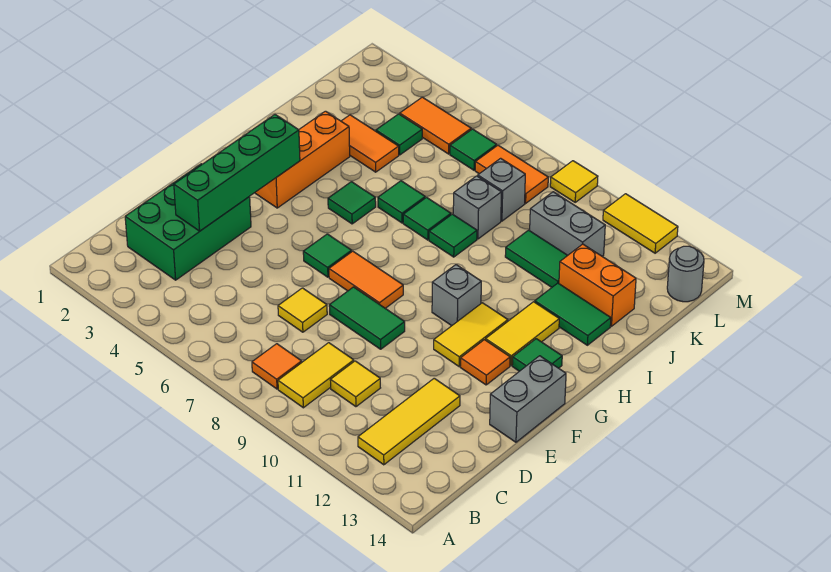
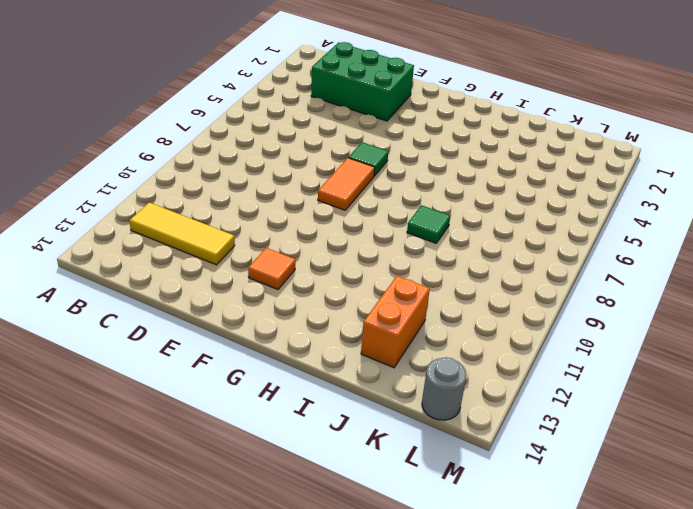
none -> orange tile B8 level 1
none -> yellow tile B9:C9 level 1
none -> yellow tile C10 level 1
none -> yellow tile D7 level 1

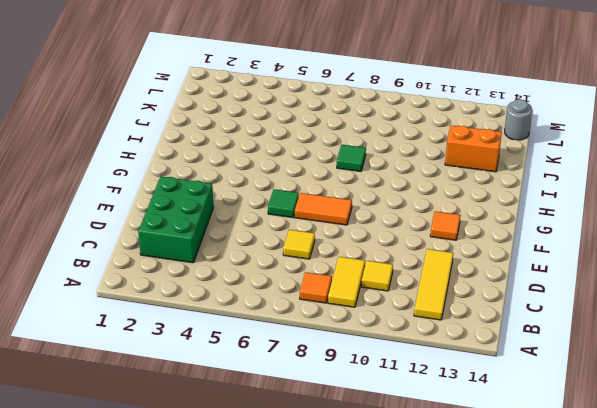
none -> green tile E8:E9 level 1
none -> grey brick E14:F14 level 1
none -> yellow tile F11:G11 level 1
none -> orange brick G3:I3 level 1

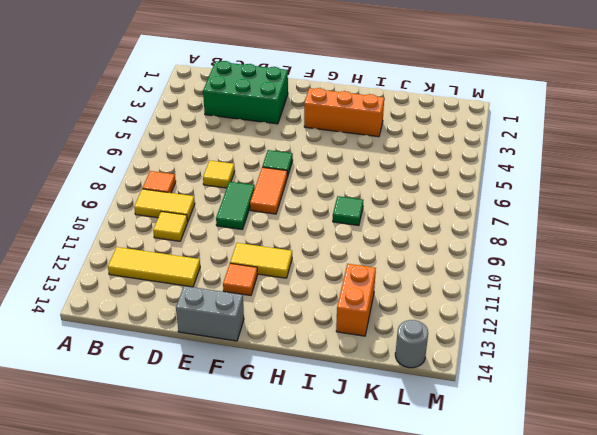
none -> grey brick G10 level 1
none -> yellow tile G12:H12 level 1
none -> green tile G13 level 1
none -> green tile H5 level 1

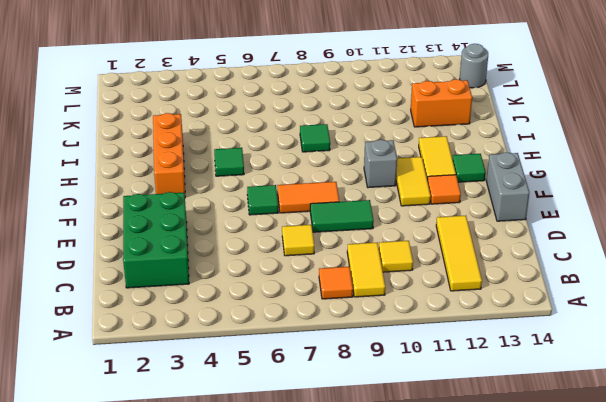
none -> green tile I6 level 1
none -> green tile I7 level 1
none -> green tile I12:I13 level 1
none -> orange tile J3:J4 level 1

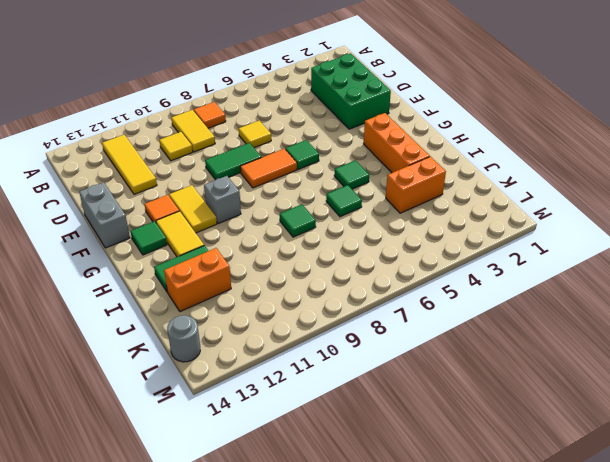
orange brick J3:J4 level 1 -> orange tile J3:J4 level 1
none -> green tile I7 level 1
none -> grey brick J8 level 1
none -> green tile J10:J11 level 1
none -> green tile K4 level 1

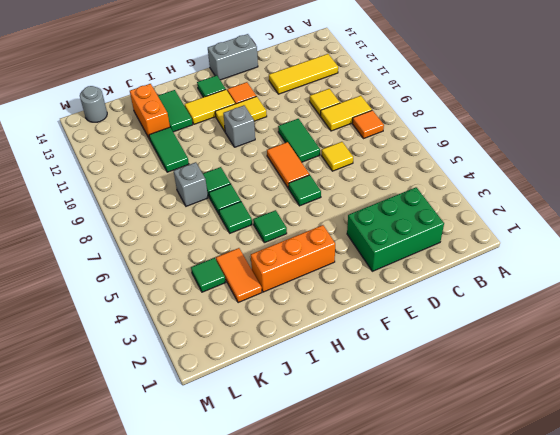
none -> grey brick K8 level 1
none -> grey brick K10:K11 level 1
none -> orange tile L4:L5 level 1
none -> green tile L6 level 1

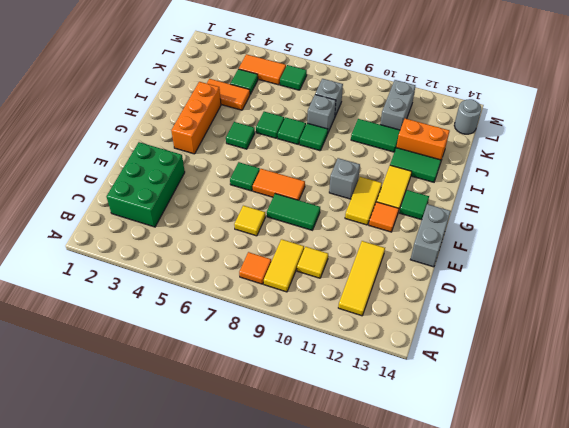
grey brick K11:L11 level 1 -> grey brick K10:K11 level 1
none -> orange tile L7:L8 level 1
none -> yellow tile M9 level 1
none -> yellow tile M11:M12 level 1
none -> green brick D3:G3 level 2

